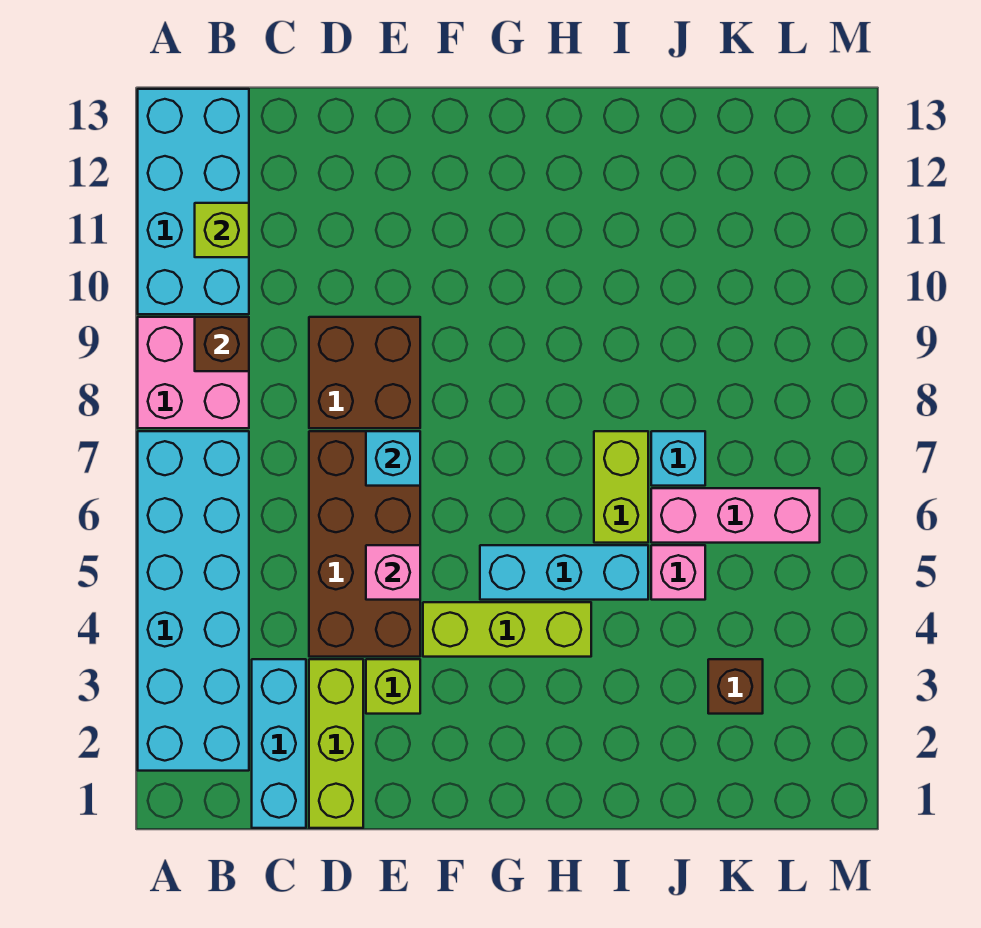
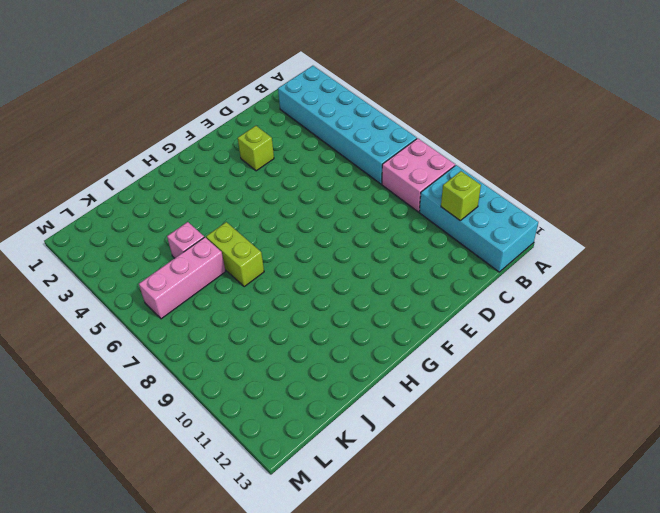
none -> cyan brick C1:C3 level 1
none -> lime brick D1:D3 level 1
none -> brown brick D4:E7 level 1

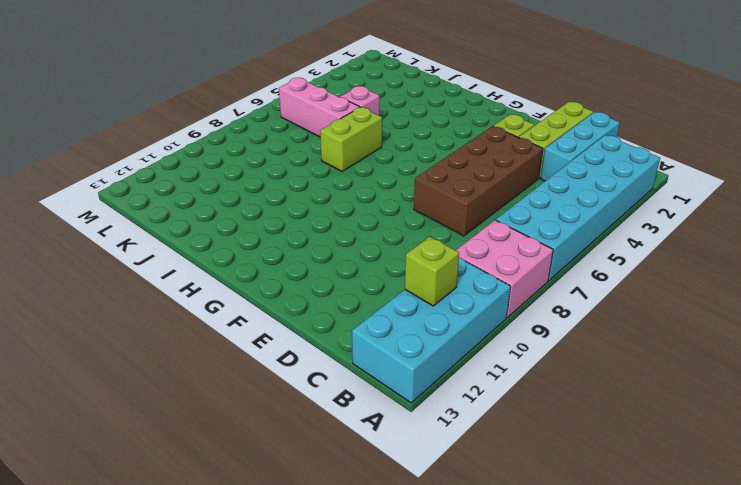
none -> brown brick D8:E9 level 1
none -> lime brick F4:H4 level 1
none -> cyan brick G5:I5 level 1

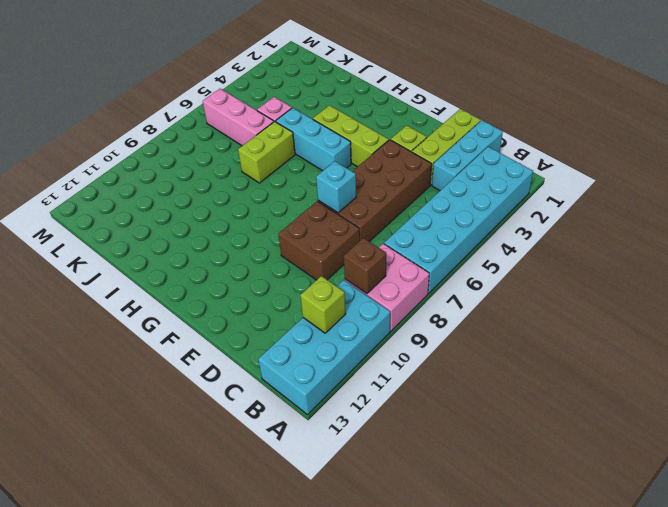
none -> cyan brick J7 level 1
none -> brown brick K3 level 1
none -> pink brick E5 level 2

